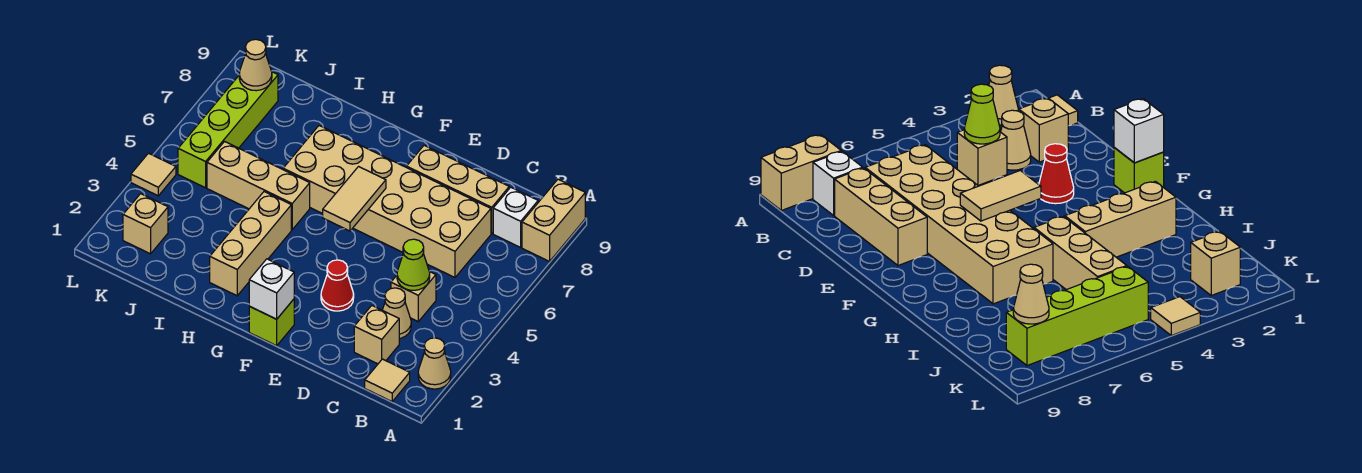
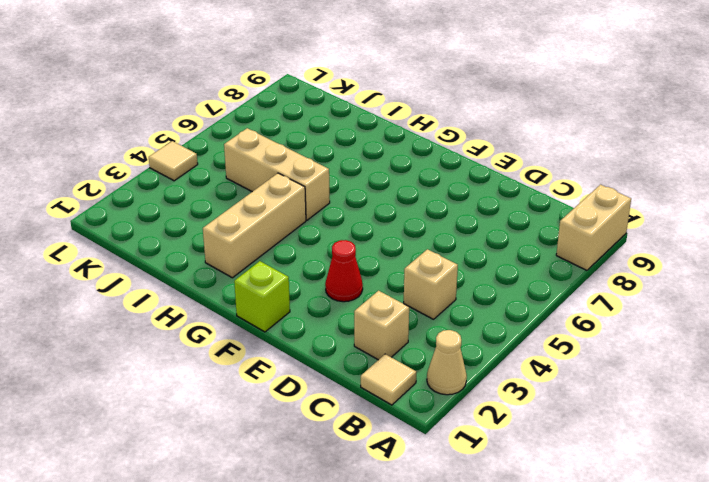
none -> white brick B8 level 1
none -> tan cone C3 level 1
none -> tan brick C6:H7 level 1

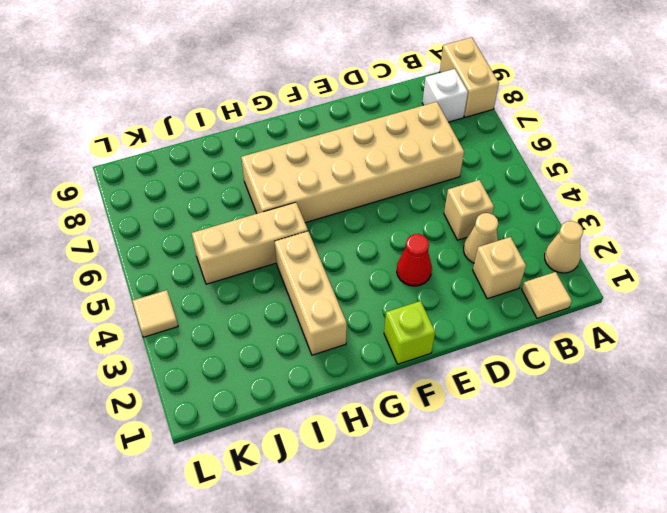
none -> tan brick C8:E8 level 1
none -> tan brick K2 level 1
none -> lime brick K5:K8 level 1

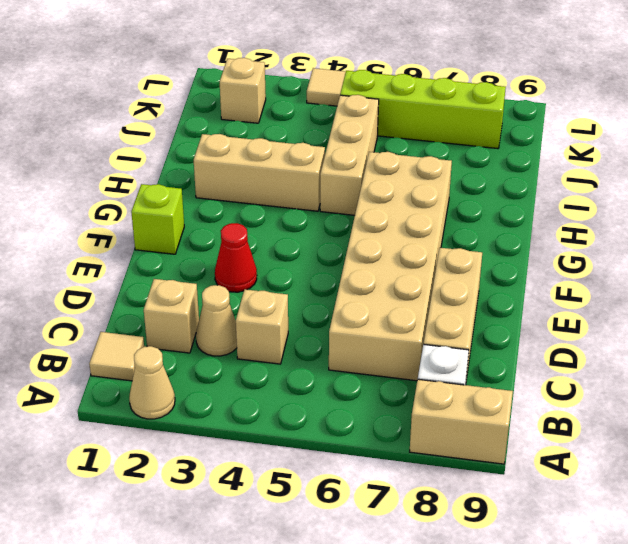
none -> lime cone C4 level 2
none -> white brick F1 level 2
none -> tan tile F5:F6 level 2

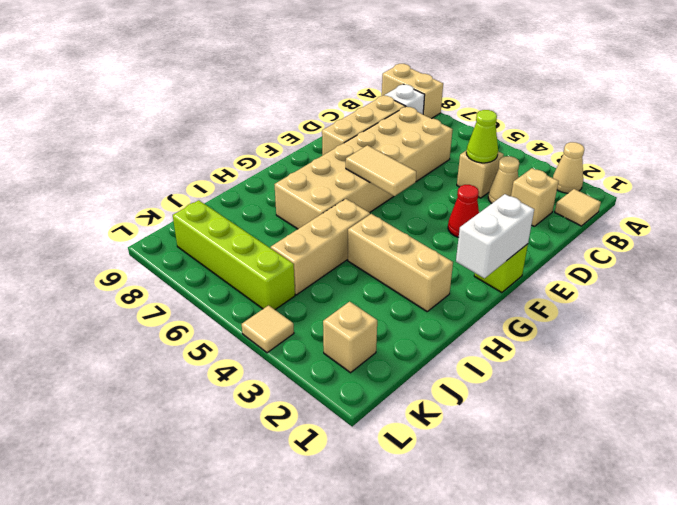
white brick F1:G1 level 2 -> white brick F1 level 2
none -> tan cone K8 level 2

